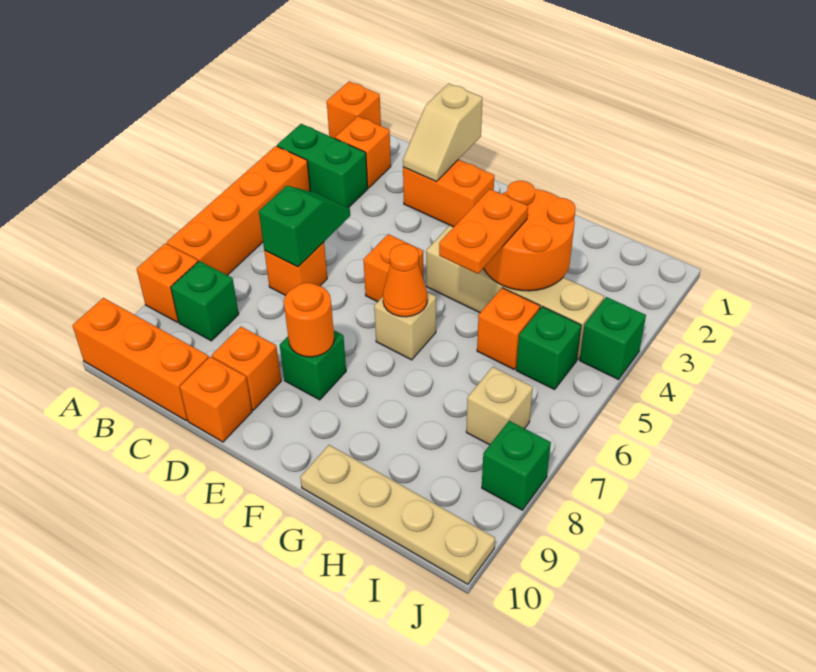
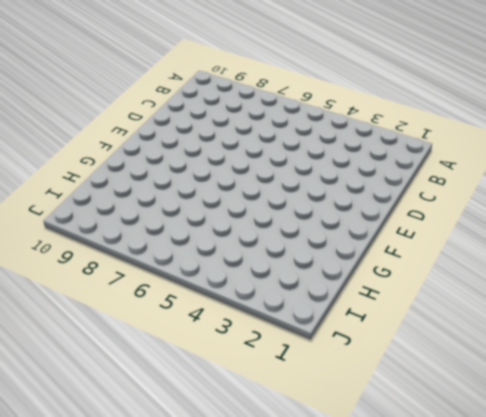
none -> orange brick A1 level 1
none -> green brick A3:B3 level 1
none -> orange brick A4:A7 level 1

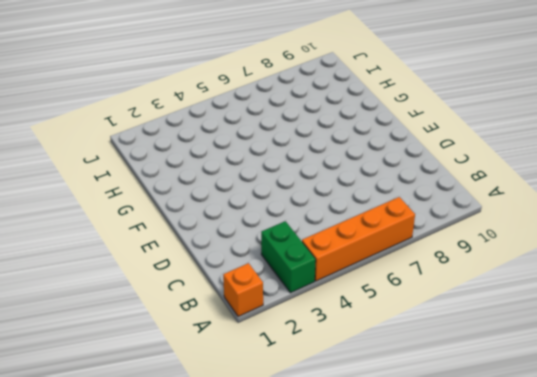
none -> orange brick A8 level 1
none -> orange brick A10:C10 level 1
none -> orange brick B2 level 1

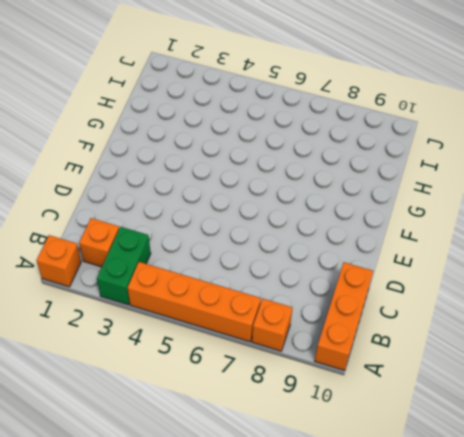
none -> green brick B8 level 1
none -> orange brick C6 level 1
none -> orange brick D2:E2 level 1

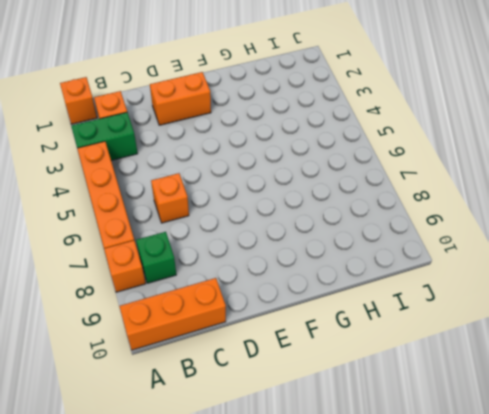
none -> orange brick D9 level 1
none -> orange brick D10 level 1
none -> orange brick E5 level 1

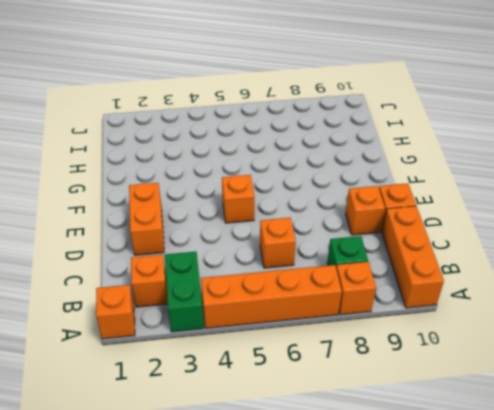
none -> green brick E8 level 1
none -> tan brick F4:I4 level 1
none -> tan brick F6 level 1

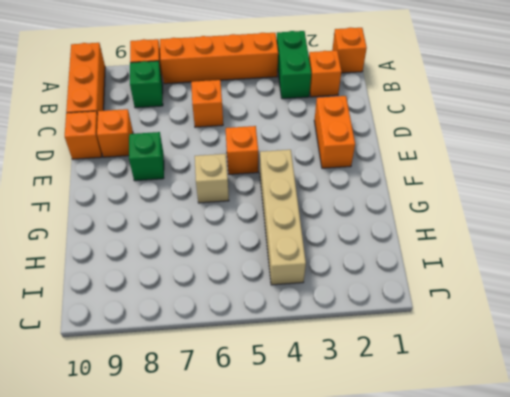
none -> tan plate G10:J10 level 1
none -> orange brick H5 level 1
none -> green brick I5 level 1

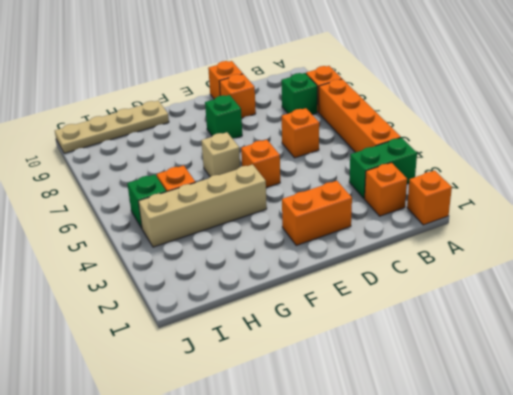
none -> orange brick A10:C10 level 1
none -> tan brick I7 level 1
none -> green brick J4 level 1

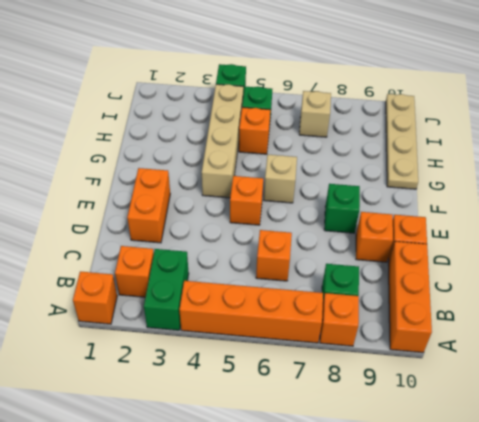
none -> green brick J8 level 1
none -> green slope C5:C6 level 2 top 6
none -> tan slope D1:D2 level 2 top 1

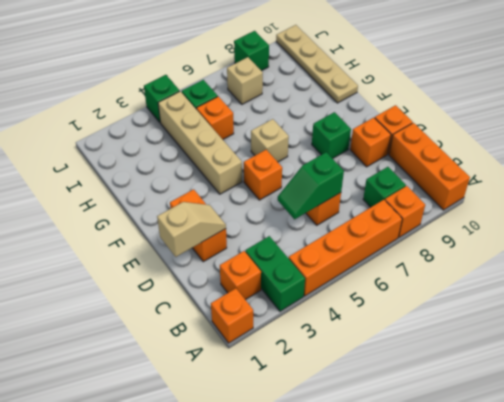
none -> orange round brick E8 level 2
none -> orange cone F6 level 2
none -> orange round brick G3:H4 level 2

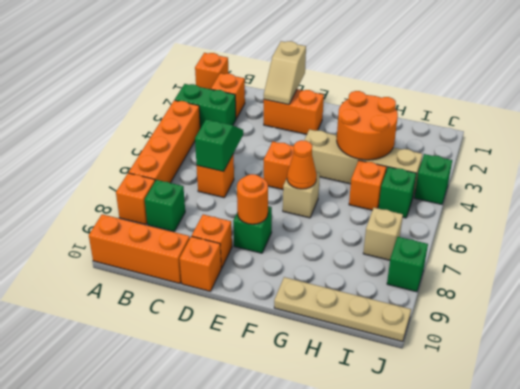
none -> orange plate G4:G5 level 3

